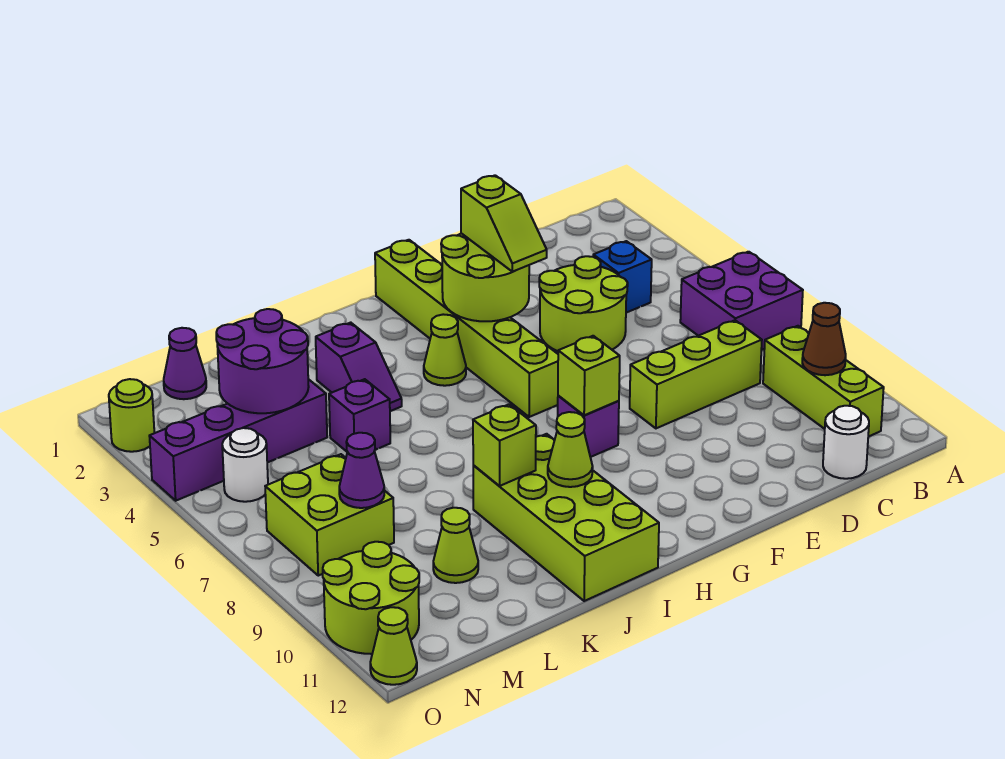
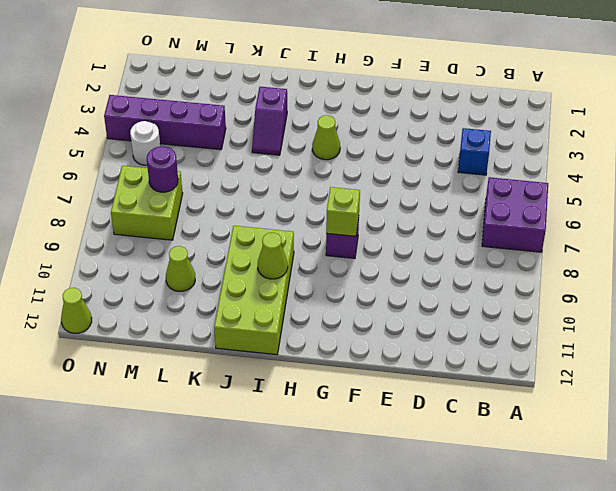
purple round brick M7 level 2 -> none
none -> lime brick B9:B11 level 1
none -> lime brick C8:E8 level 1
none -> white round brick C12 level 1

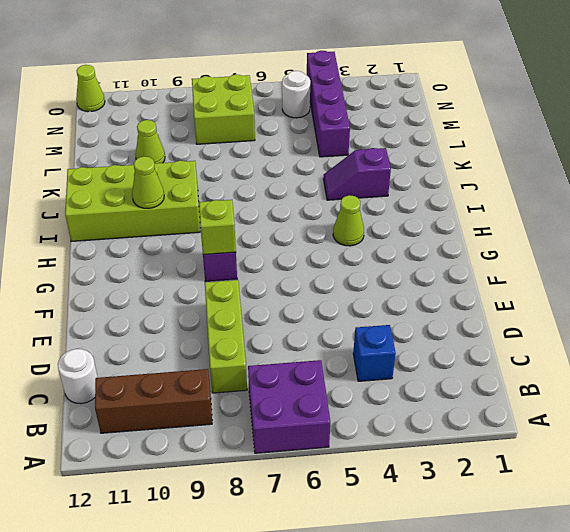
brown brick B9:B11 level 1 -> lime brick B9:B11 level 1
none -> lime round brick D4:E5 level 1
none -> lime brick G1:G6 level 1
none -> purple brick K5 level 1

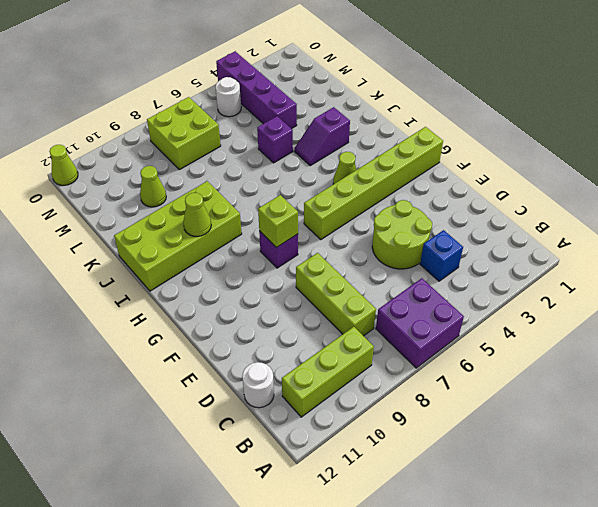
none -> purple cone M1 level 1
none -> lime round brick N10:O11 level 1
none -> lime round brick O2 level 1

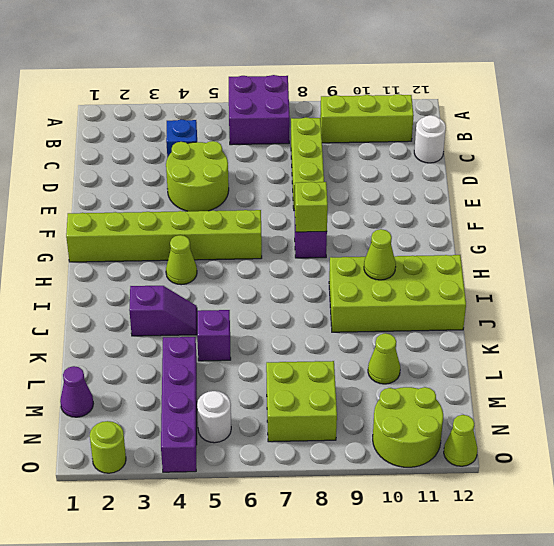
none -> brown cone B10 level 2
none -> lime round brick F3:G4 level 2
none -> lime brick J9 level 2

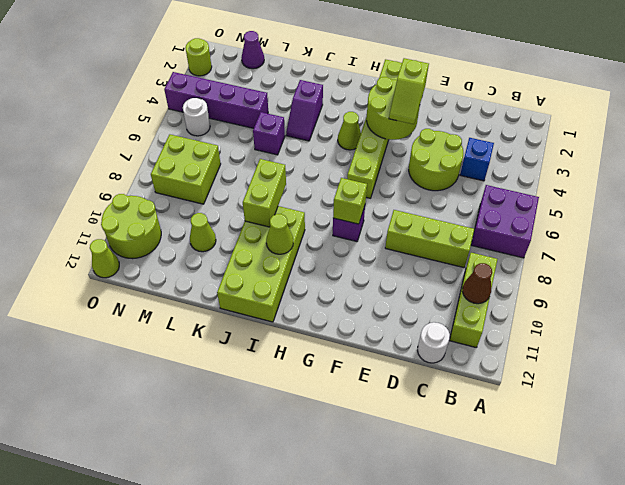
lime brick J8:J9 level 2 -> lime brick J9 level 2
none -> purple round brick L3:M4 level 2
none -> purple cone M8 level 2

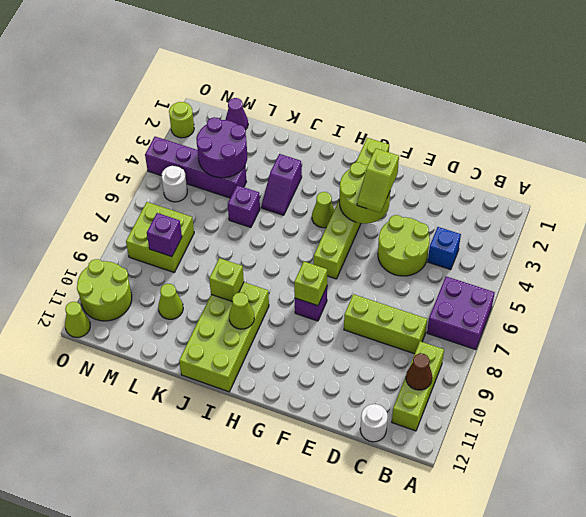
purple brick M8 level 2 -> purple cone M8 level 2

